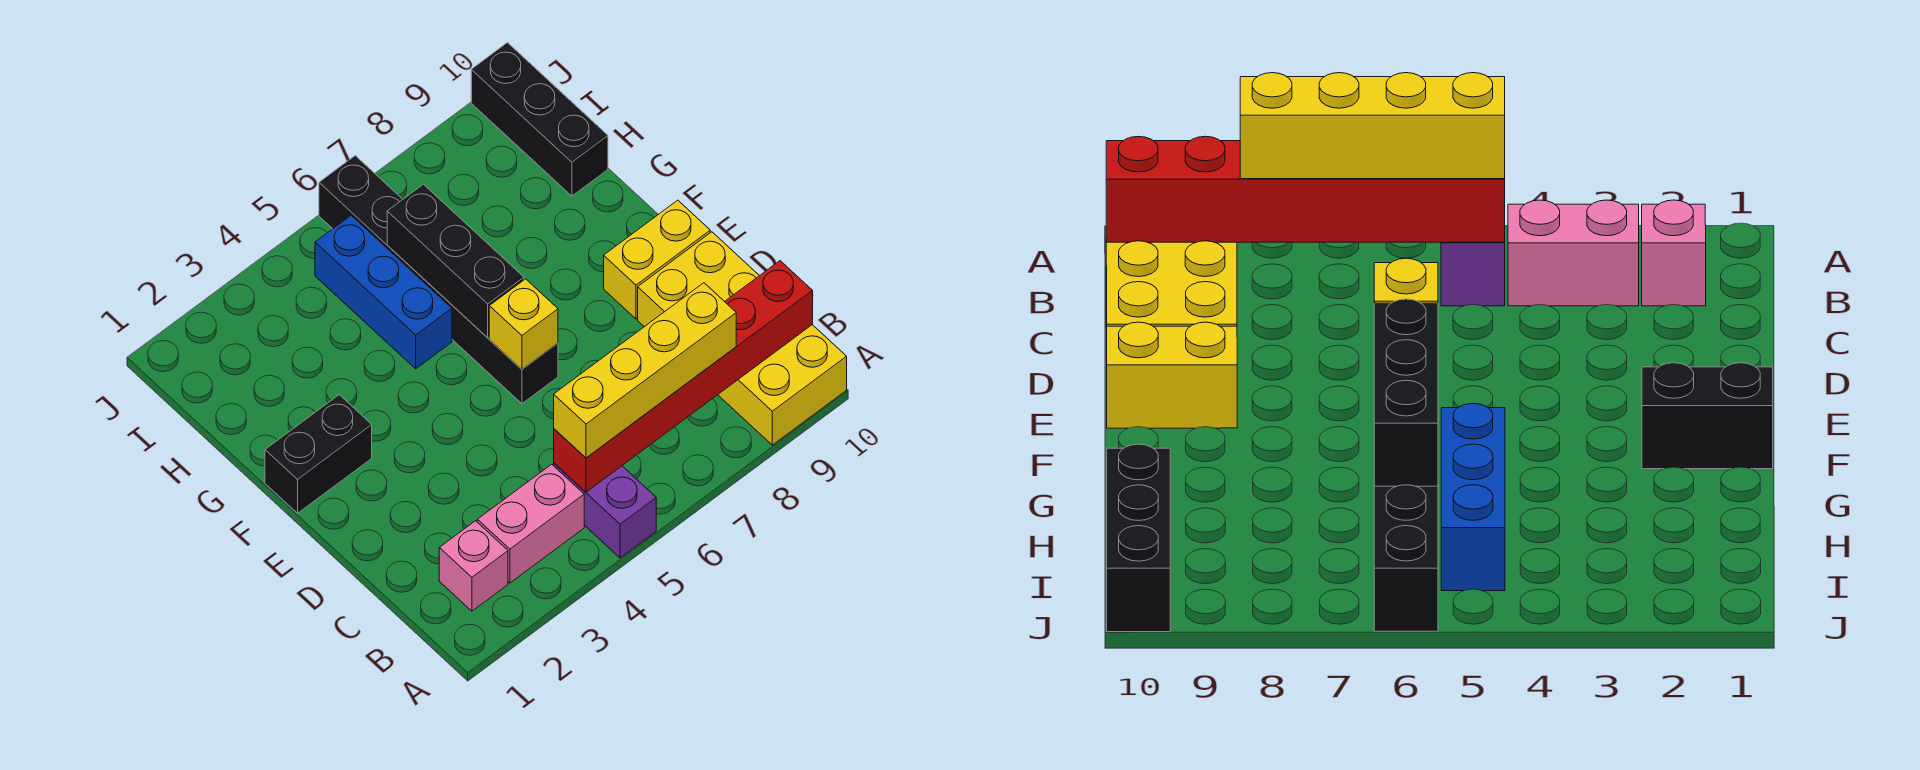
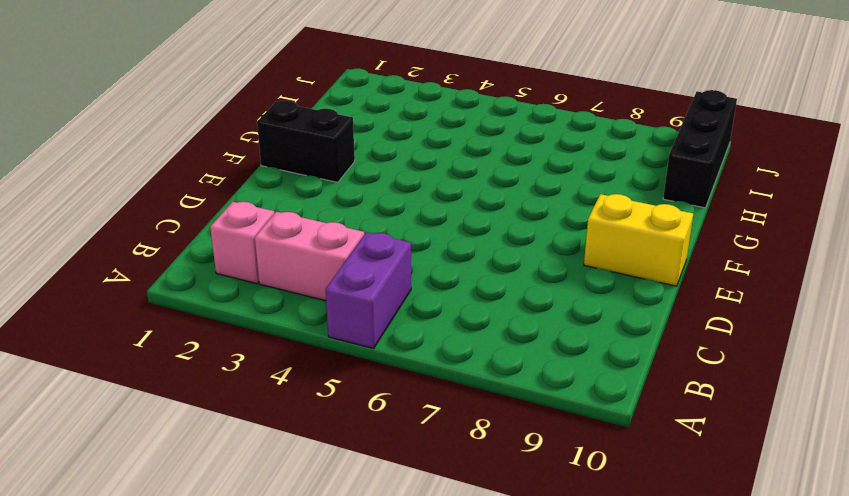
none -> yellow brick A9:D10 level 1
none -> black brick E6:J6 level 1
none -> blue brick G5:I5 level 1

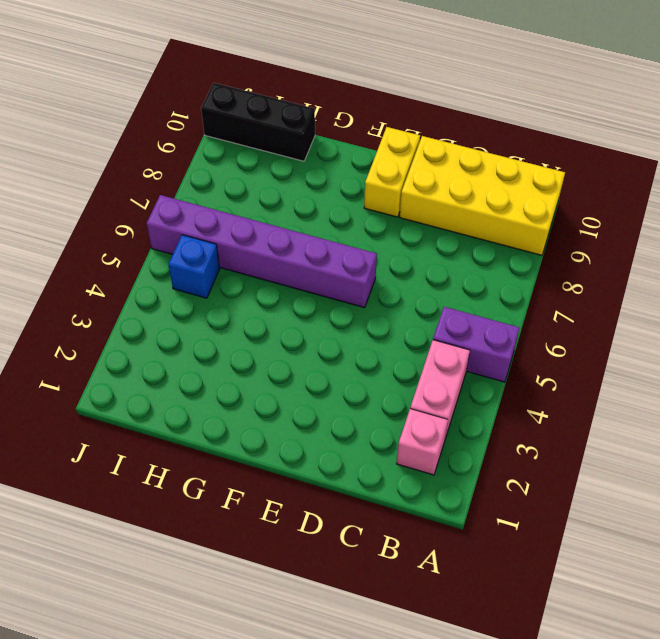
purple brick E6:J6 level 1 -> black brick E6:J6 level 1
blue brick I5 level 1 -> blue brick G5:I5 level 1
none -> black brick F1:F2 level 1
none -> red brick B5:B10 level 2
none -> yellow brick E6 level 2

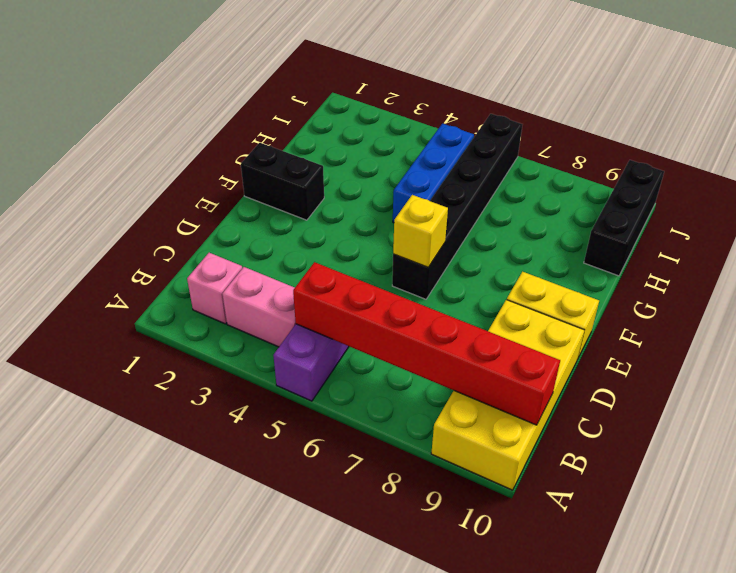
none -> black brick F6:H6 level 2
none -> yellow brick B5:B8 level 3

